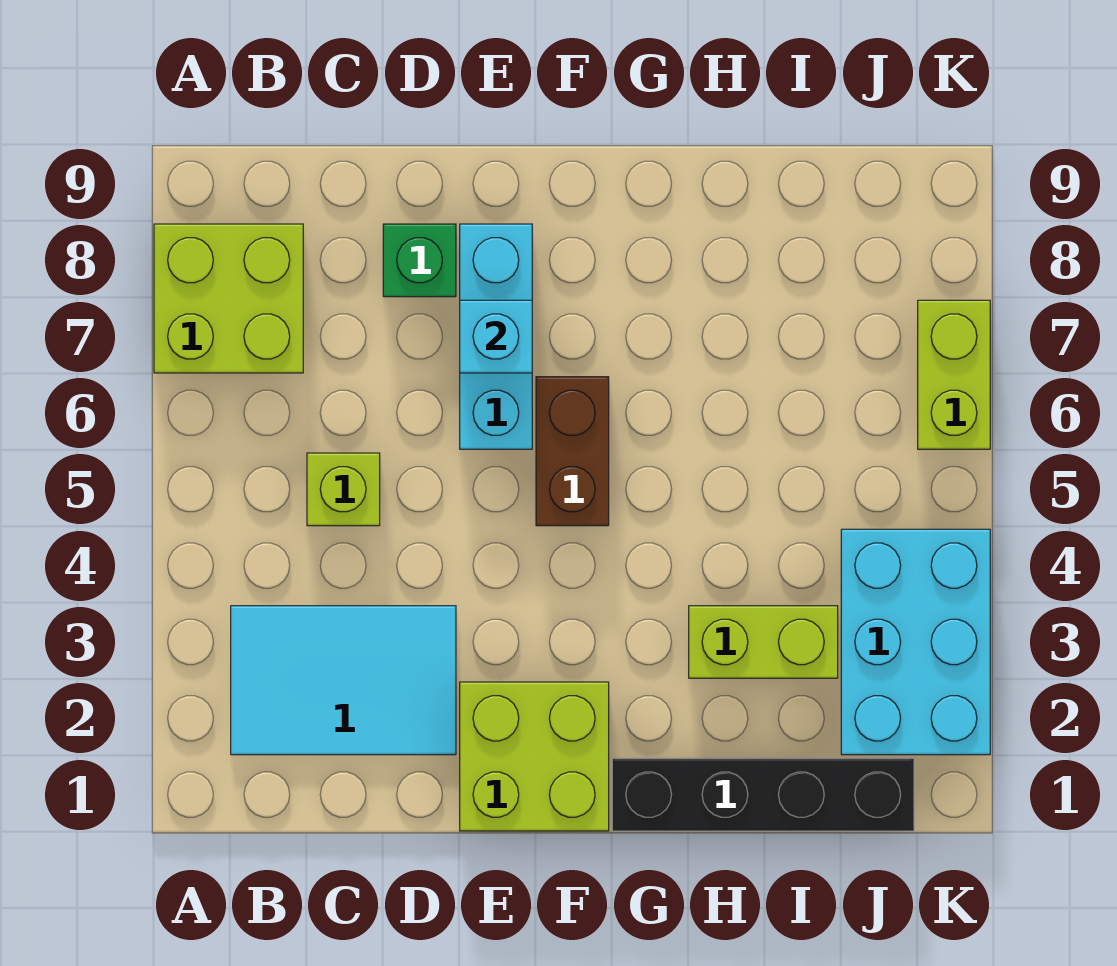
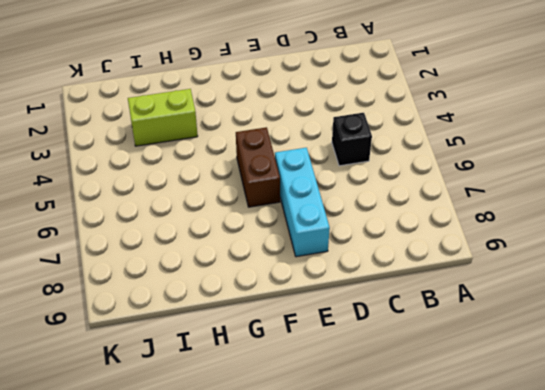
black brick C5 level 1 -> lime brick C5 level 1
none -> lime brick A7:B8 level 1
none -> cyan tile B2:D3 level 1
none -> green brick D8 level 1

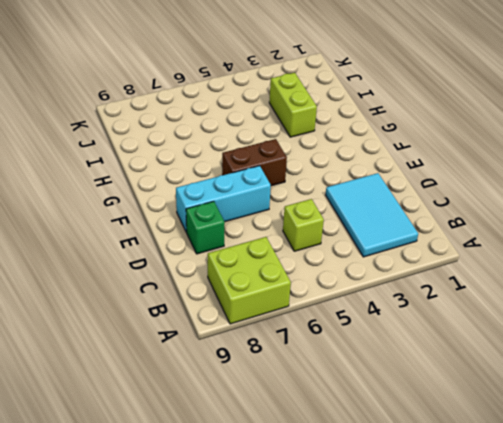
none -> lime brick E1:F2 level 1
none -> black brick G1:J1 level 1
none -> cyan brick J2:K4 level 1

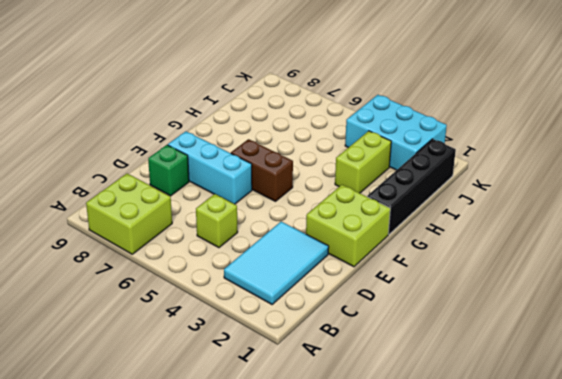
none -> lime brick K6:K7 level 1
none -> cyan brick E7 level 2

